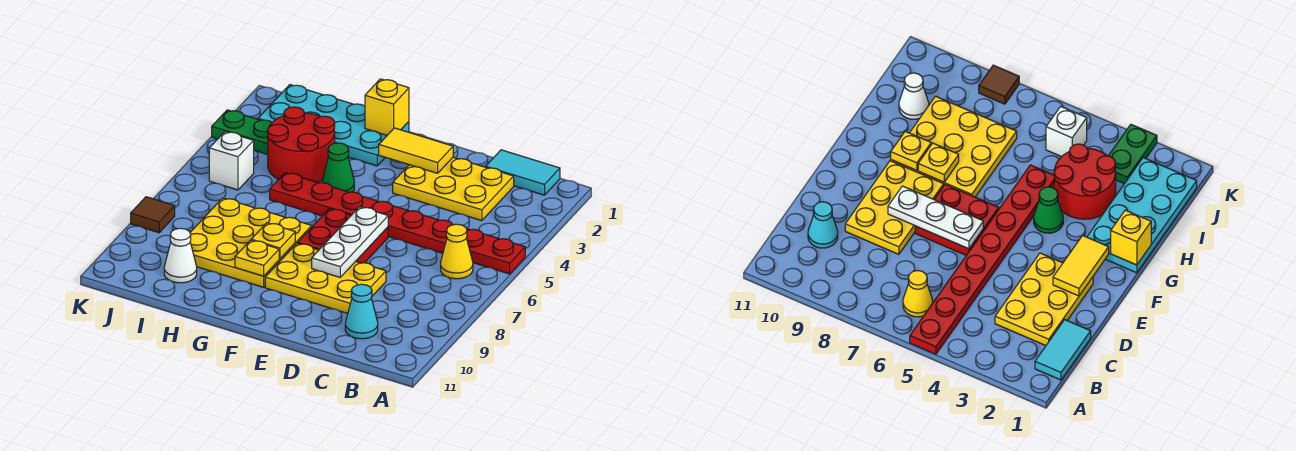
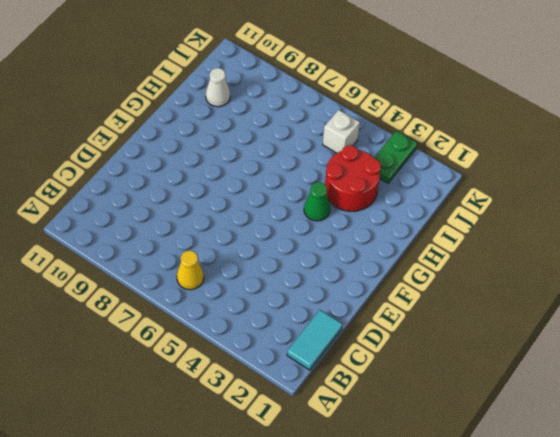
none -> red plate A5:H5 level 1
none -> yellow plate C2:E3 level 1
none -> cyan cone C10 level 1

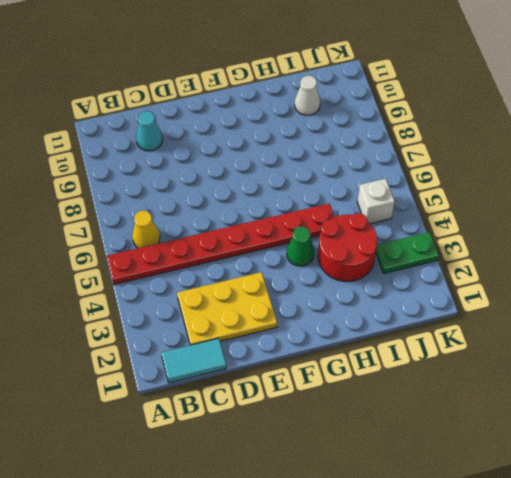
none -> yellow plate D8:F9 level 1
none -> red plate E6:F7 level 1
none -> cyan plate G1:J2 level 1

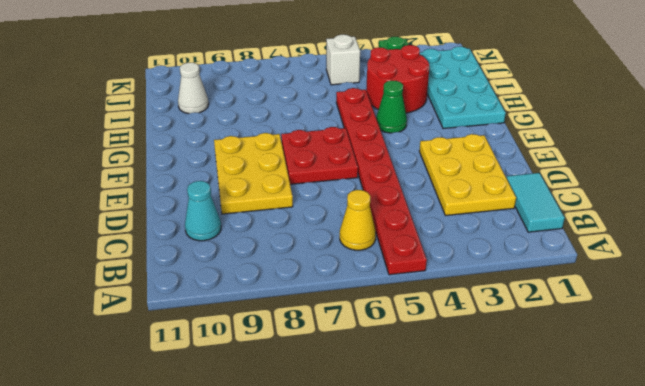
none -> yellow plate G7:I9 level 1
none -> brown tile K8 level 1
none -> yellow tile E2:F2 level 2

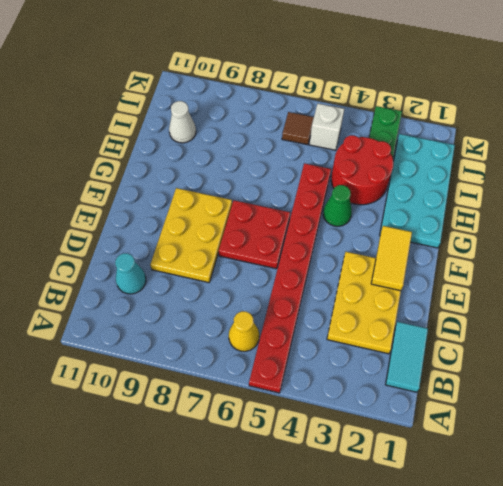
brown tile J6 level 1 -> brown tile K8 level 1
none -> yellow plate G7:I9 level 1
none -> white plate E6:E8 level 2
none -> yellow brick G1 level 2

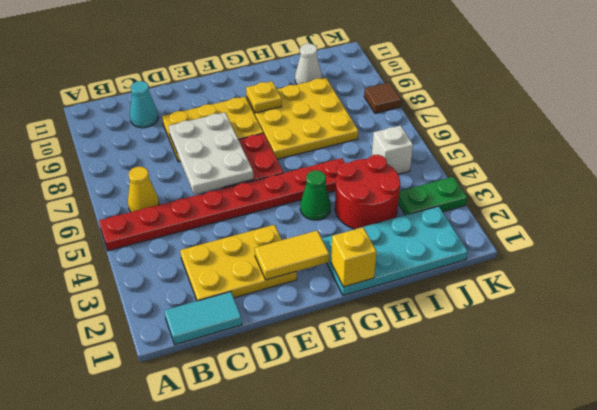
white plate D6:E8 level 2 -> white plate E6:E8 level 2
none -> yellow plate G8 level 2

